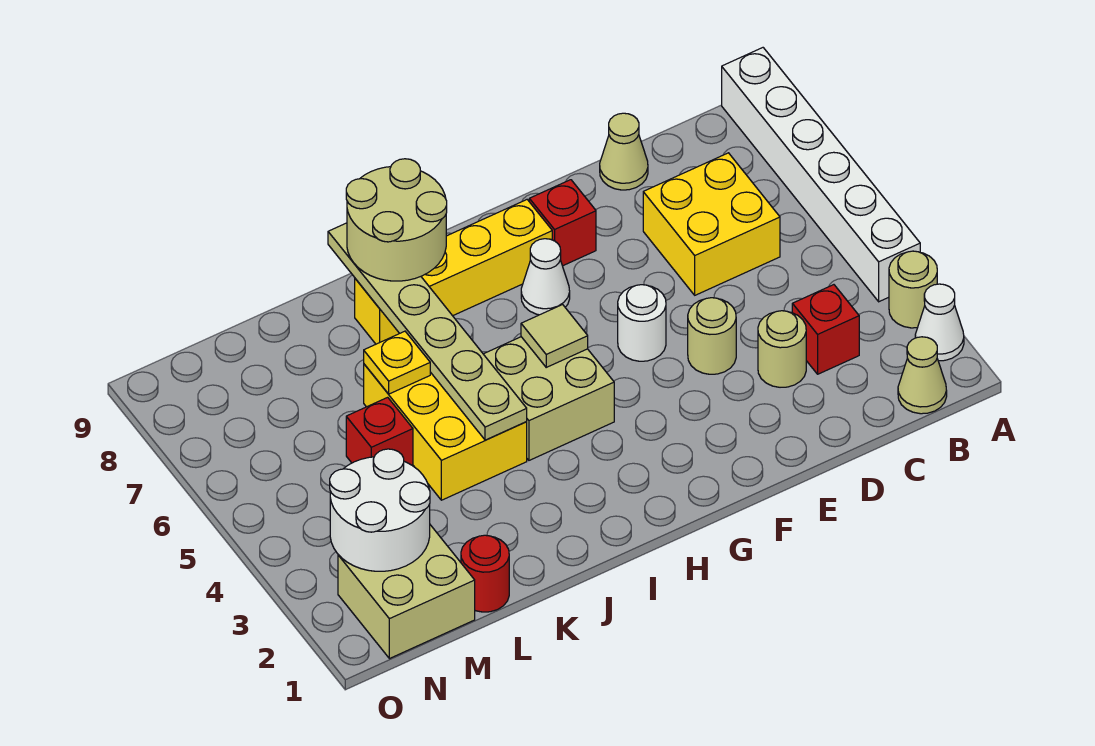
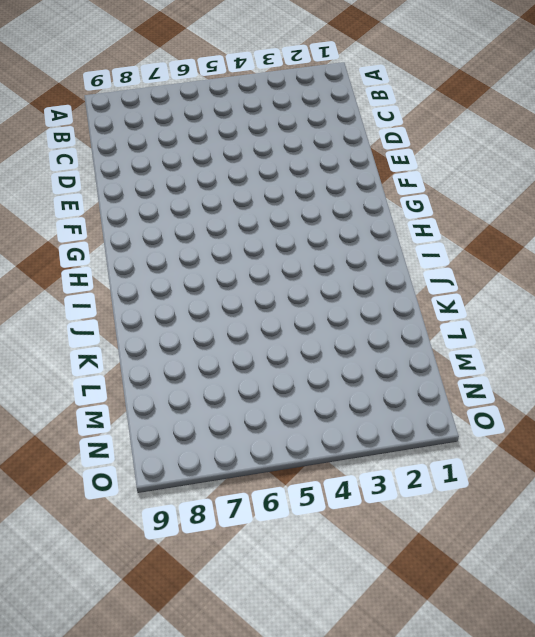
none -> white cone A2 level 1
none -> tan round brick A3 level 1
none -> white brick A4:A9 level 1

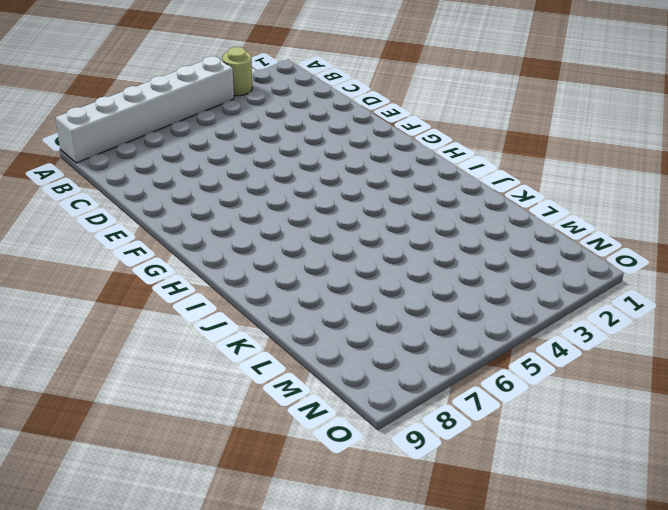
none -> white cone A2 level 1
none -> tan cone B1 level 1
none -> red brick C3 level 1

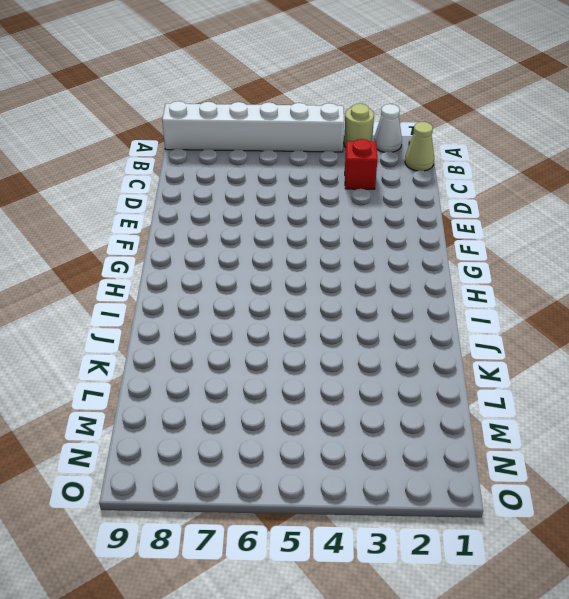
none -> yellow brick C6:D7 level 1
none -> tan round brick D3 level 1
none -> tan cone D9 level 1

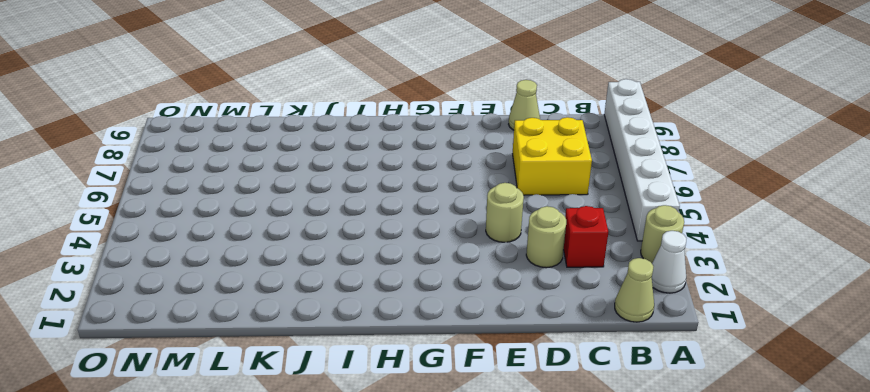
none -> white round brick F5 level 1
none -> red brick F8 level 1
none -> white cone G7 level 1

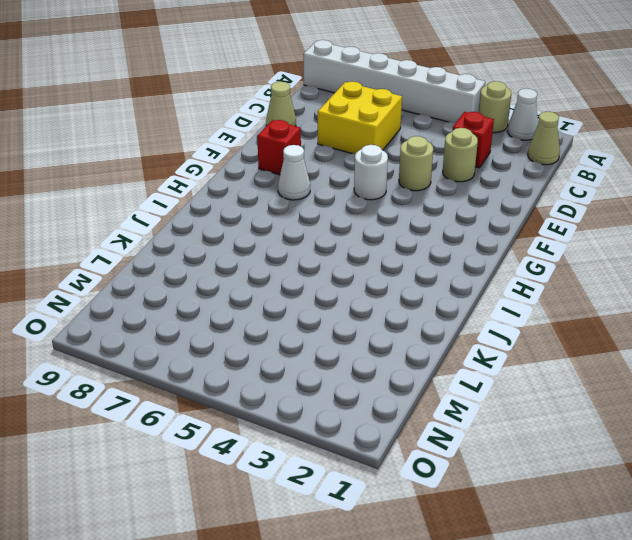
none -> yellow brick G8:J8 level 1
none -> tan brick H4:I5 level 1
none -> yellow brick J4:K6 level 1

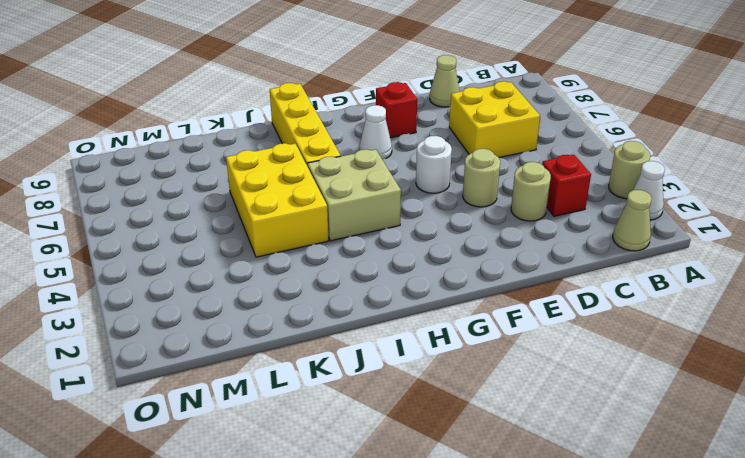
yellow brick I6:I9 level 1 -> yellow brick G8:J8 level 1
none -> white brick A4:A9 level 1
none -> red round brick L1 level 1
none -> red brick L5 level 1

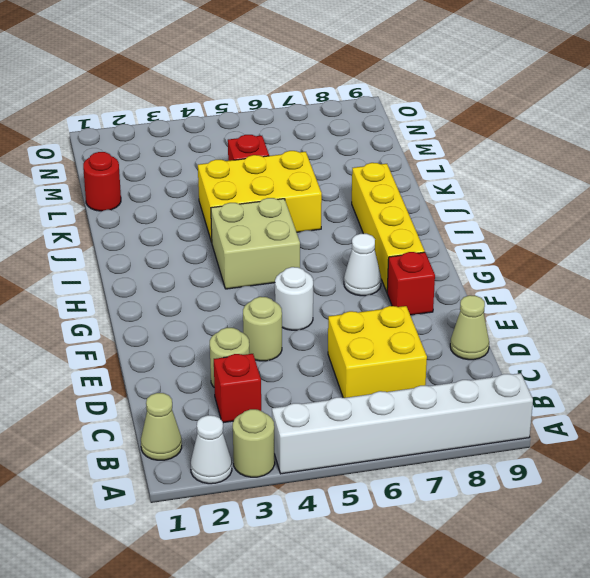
none -> tan brick M1:N2 level 1
none -> tan tile H5 level 2
none -> tan plate J4:J9 level 2

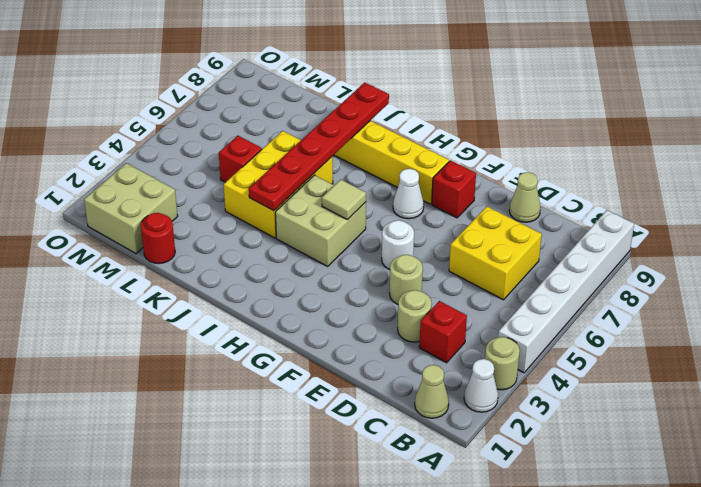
red plate J4:J9 level 2 -> tan plate J4:J9 level 2
none -> yellow plate K6 level 2
none -> white round brick M2:N3 level 2
none -> tan round brick I8:J9 level 3

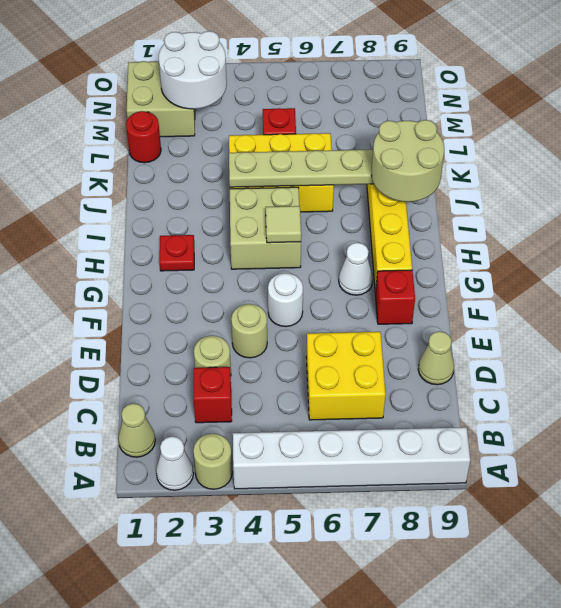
red plate H2 level 1 -> none
none -> yellow plate K6 level 2

